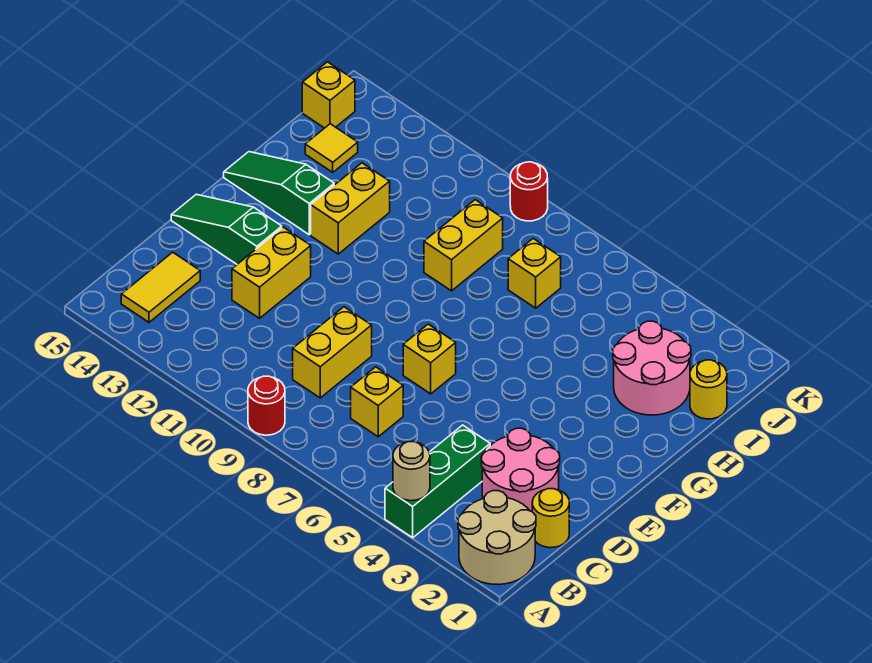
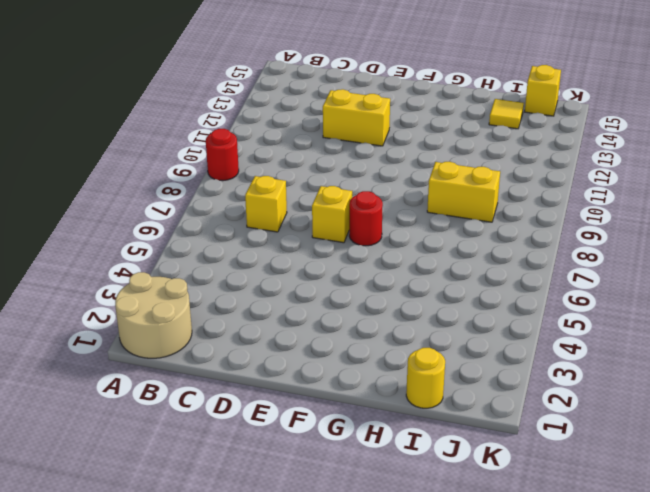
red round brick F7 level 1 -> red round brick K9 level 1
none -> green brick A4:C4 level 1
none -> yellow tile B14:C14 level 1
none -> yellow round brick C1 level 1

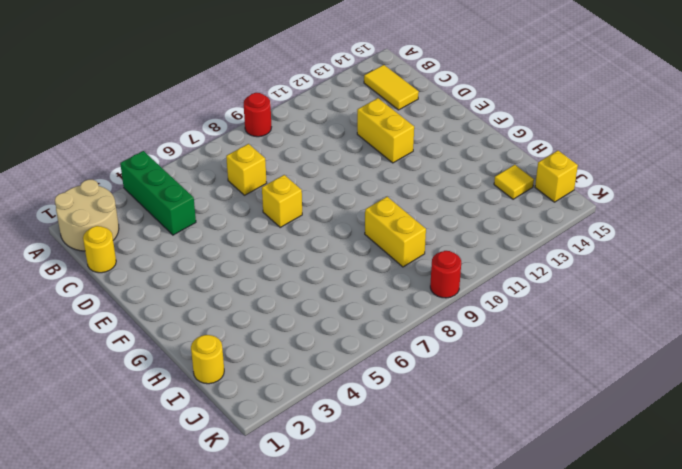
none -> pink round brick C2:D3 level 1
none -> yellow brick C9:D9 level 1
none -> green slope E13:E15 level 1 top 13

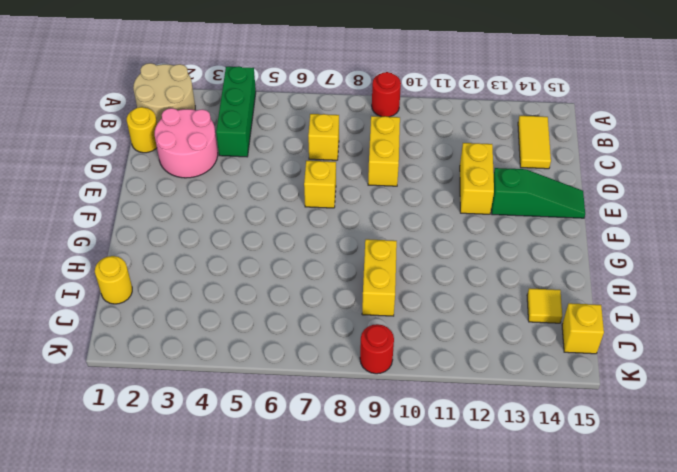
none -> yellow brick G12:H12 level 1
none -> green slope G13:G15 level 1 top 13
none -> pink round brick H2:I3 level 1

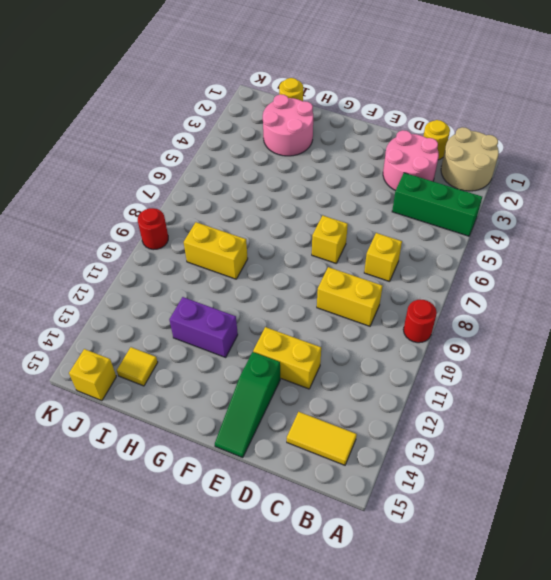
purple brick G12:H12 level 1 -> yellow brick G12:H12 level 1
none -> green slope G13:G15 level 1 top 13
none -> yellow brick I7 level 1
none -> tan round brick A4 level 2

